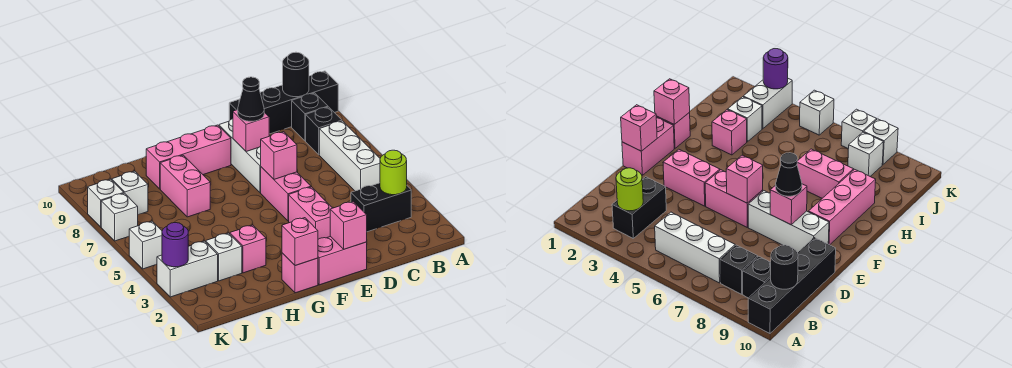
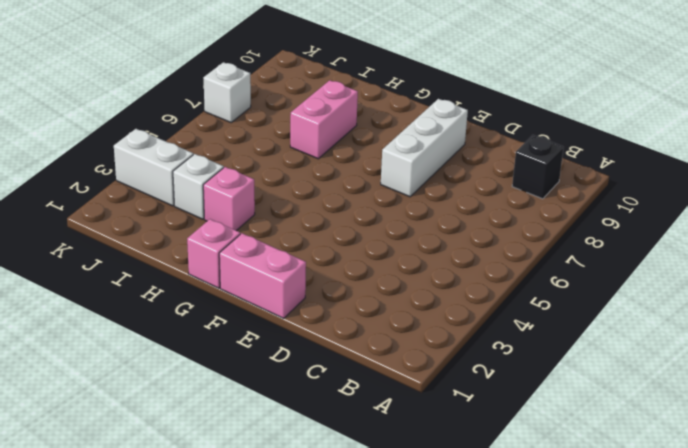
none -> black brick A10:D10 level 1
none -> black brick B3:C3 level 1
none -> white brick B5:B7 level 1

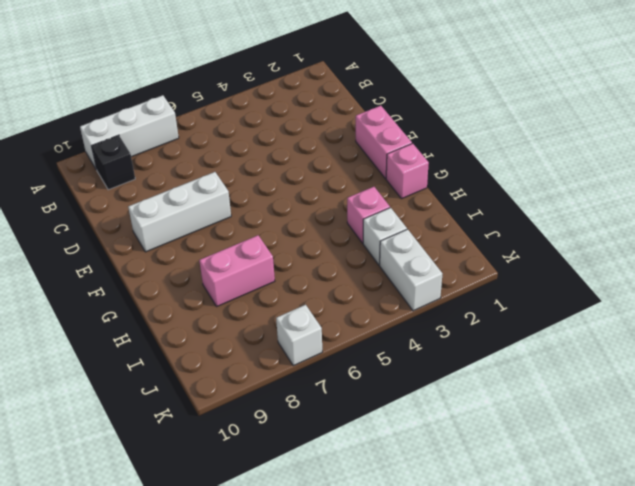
white brick A7:A9 level 1 -> white brick B5:B7 level 1
none -> black brick A10:D10 level 1
none -> black brick B3:C3 level 1
none -> black brick B8 level 1

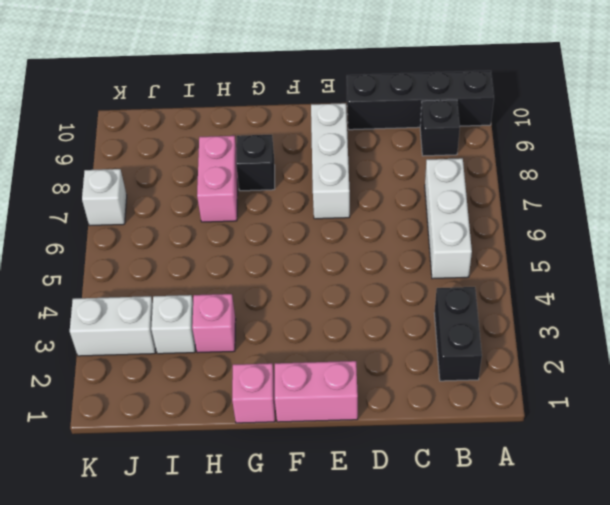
black brick B2:B3 level 1 -> black brick B3:C3 level 1
black brick G8 level 1 -> black brick B8 level 1
none -> pink brick E3:E4 level 1
none -> pink brick E5:E6 level 1
none -> pink brick F9:H9 level 1

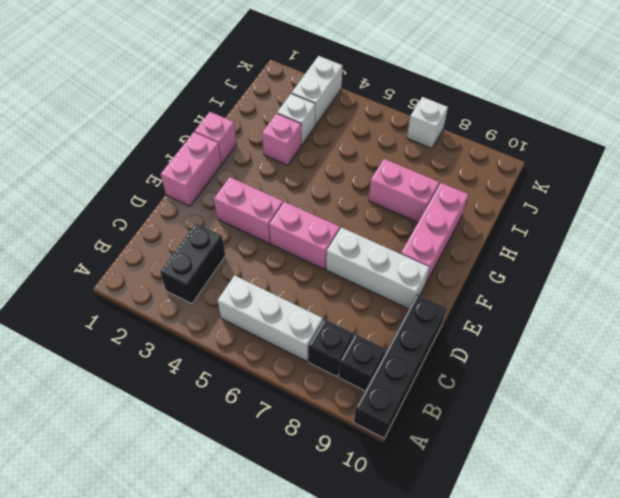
none -> white brick J8 level 1
none -> white brick K5 level 1
none -> white brick K8 level 1

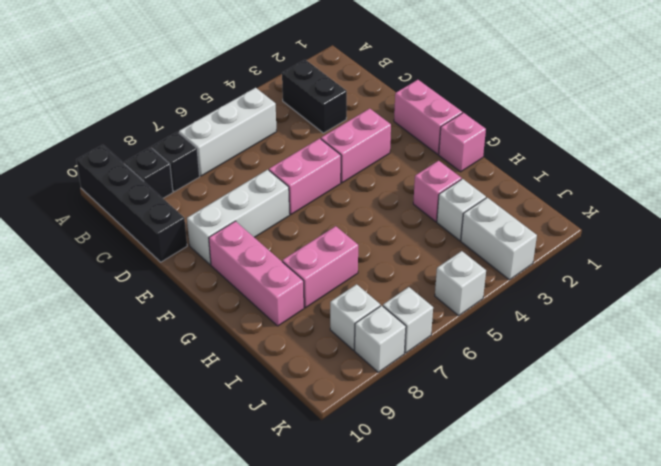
none -> lime round brick B3 level 2
none -> black round brick B10 level 2
none -> pink brick E1 level 2

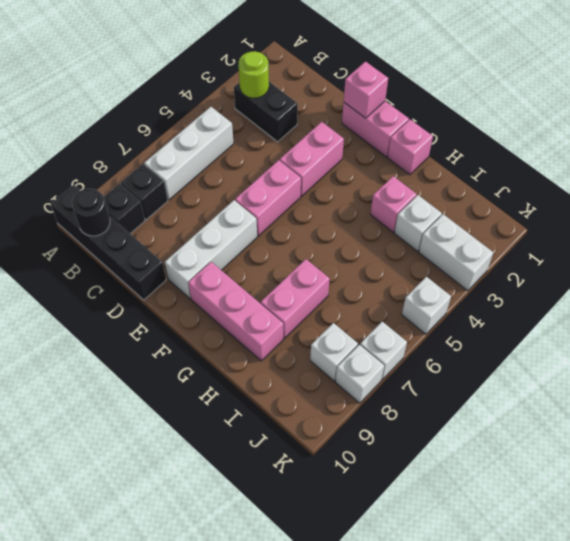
none -> pink brick E6 level 2
none -> pink brick E8 level 2
none -> pink brick G1 level 2

